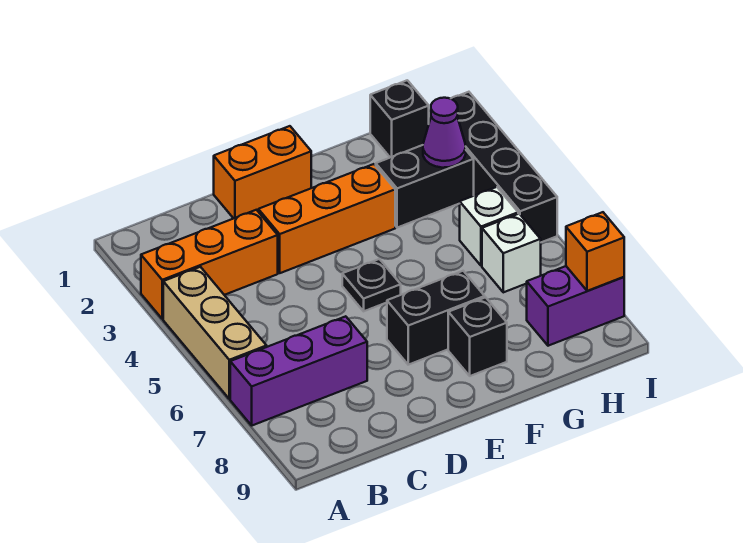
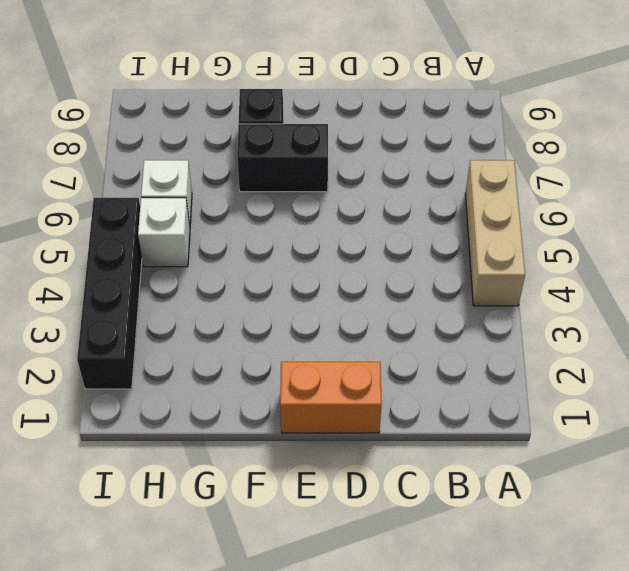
none -> orange brick A3:C3 level 1
none -> purple brick A7:C7 level 1
none -> orange brick D3:F3 level 1

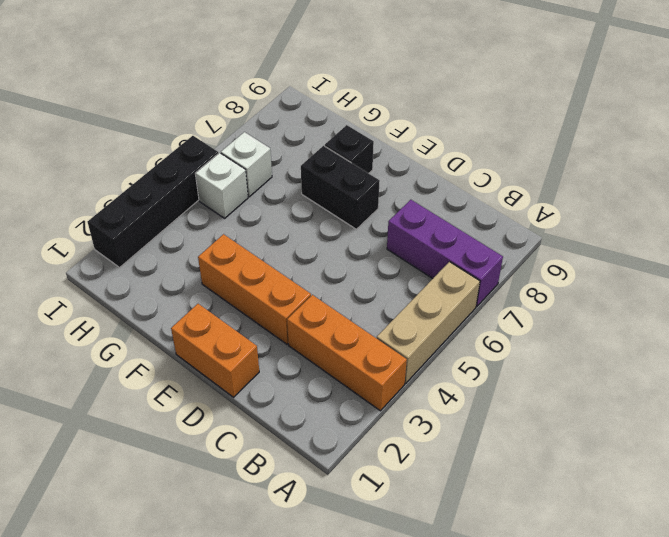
none -> black plate E5 level 1
none -> black brick G3:H3 level 1
none -> black brick H1 level 1

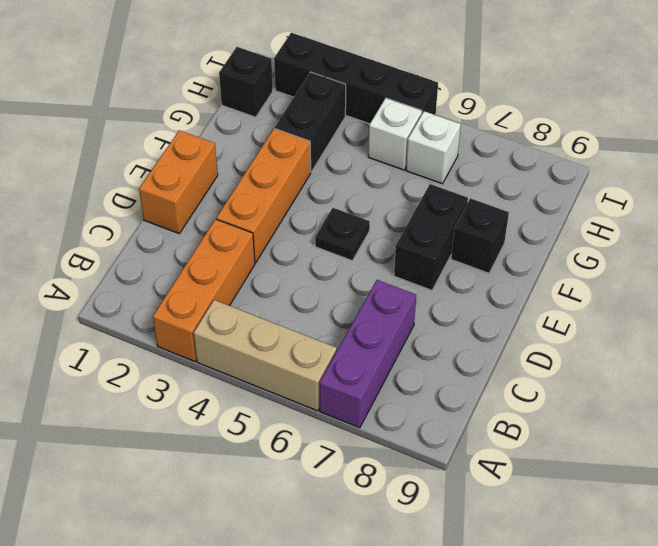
none -> purple brick H8:I8 level 1
none -> purple cone H3 level 2
none -> orange brick I8 level 2

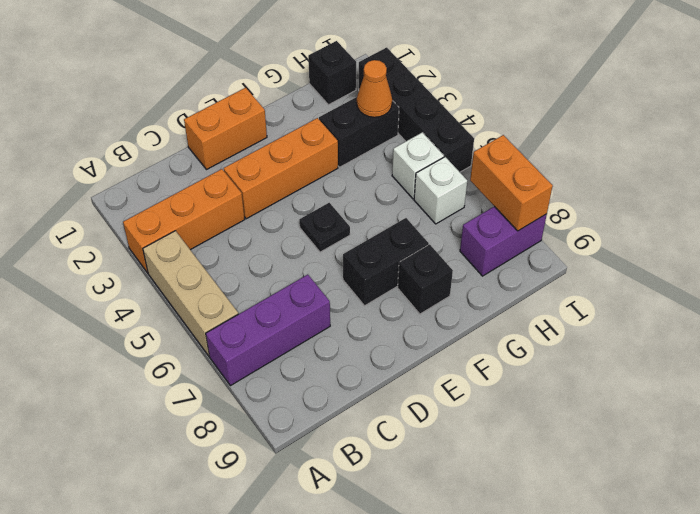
orange cone H3 level 2 -> purple cone H3 level 2
orange brick I7:I8 level 2 -> orange brick I8 level 2

